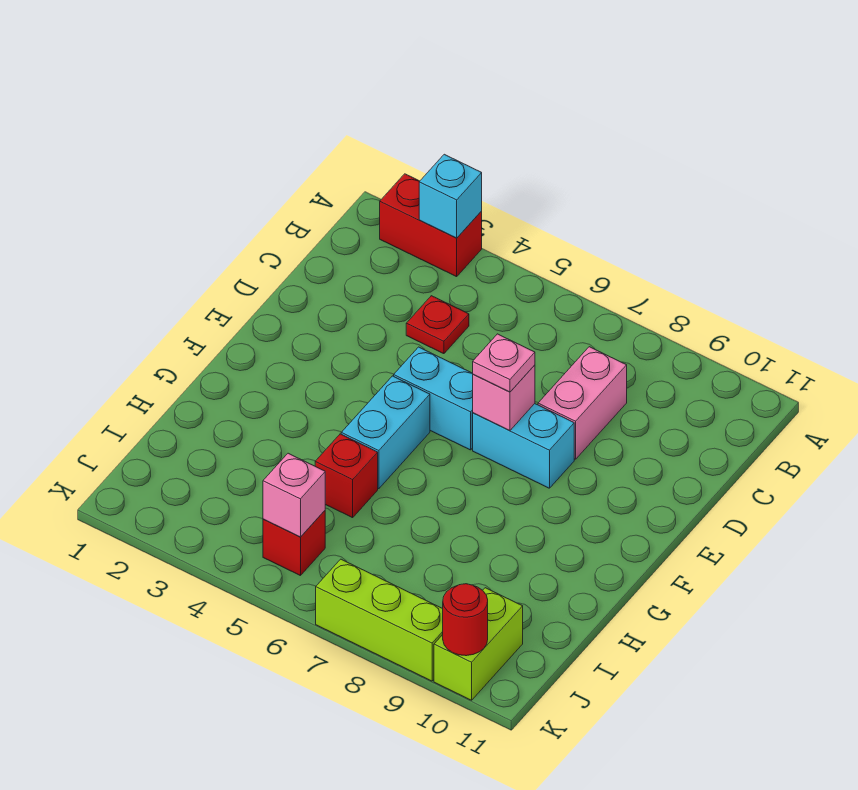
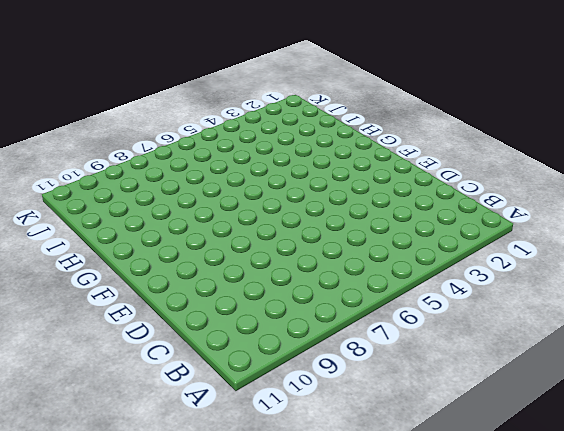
none -> red brick A2:A3 level 1
none -> red plate C4 level 1
none -> pink brick C8:D8 level 1

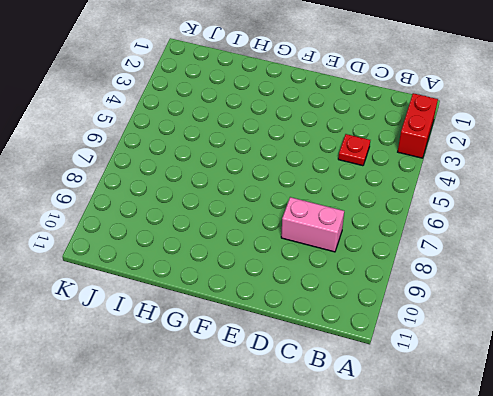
none -> cyan brick E5:E6 level 1
none -> cyan brick E7:E8 level 1
none -> cyan brick F5:G5 level 1

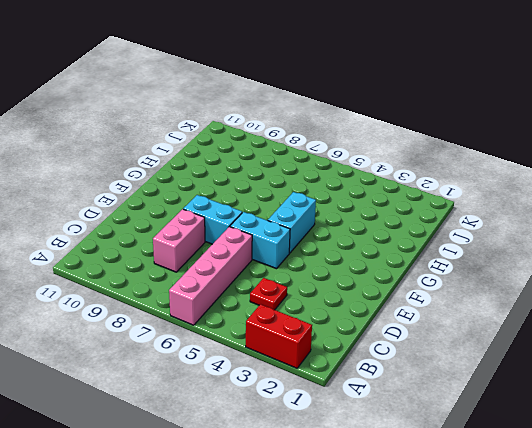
pink brick A6:D6 level 1 -> none
none -> red brick H5 level 1
none -> red brick J5 level 1
none -> lime brick J10:K10 level 1

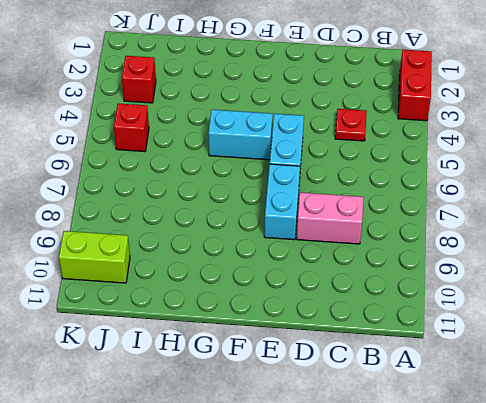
red brick J3 level 1 -> red brick H5 level 1
none -> lime brick K7:K9 level 1
none -> cyan brick A3 level 2
none -> pink brick E7 level 2

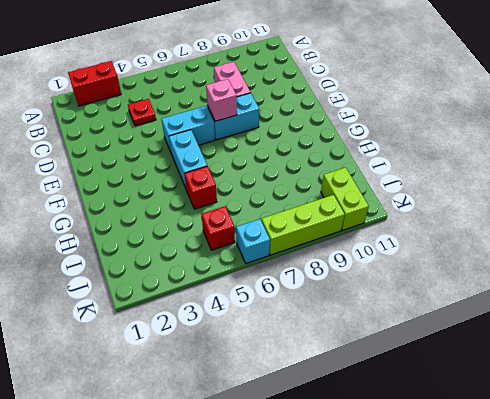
cyan brick K6 level 1 -> cyan brick A3 level 2
none -> pink brick J5 level 2
none -> red round brick K10 level 2
none -> pink plate E7 level 3

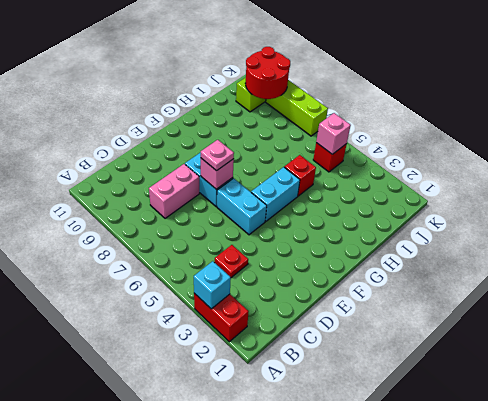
red round brick J9:K10 level 2 -> red round brick K10 level 2

